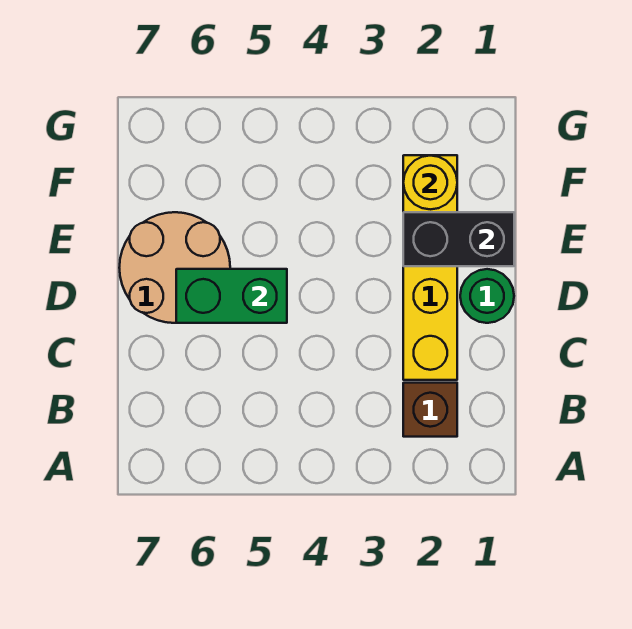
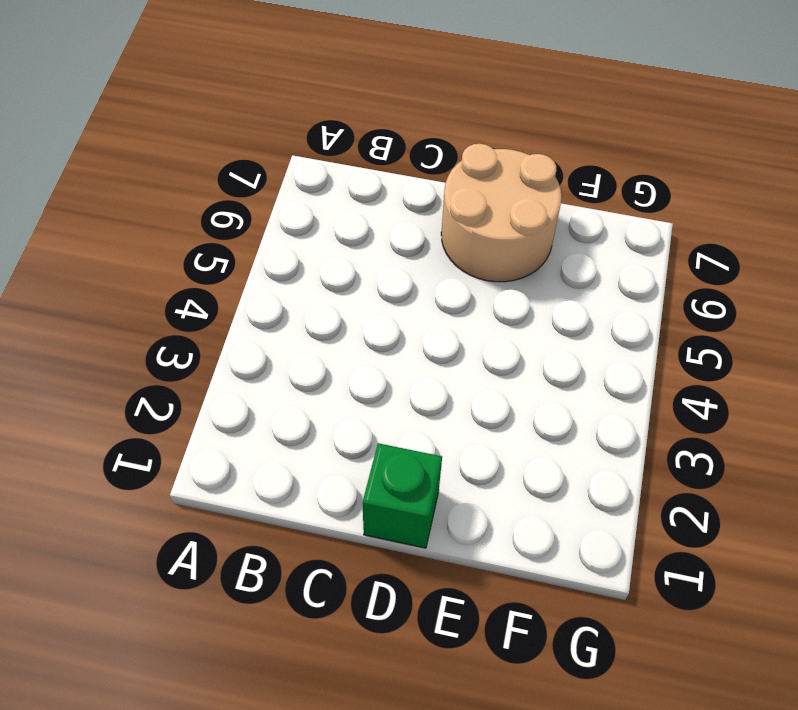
green brick D1 level 1 -> green round brick D1 level 1
none -> brown brick B2 level 1
none -> yellow brick C2:F2 level 1

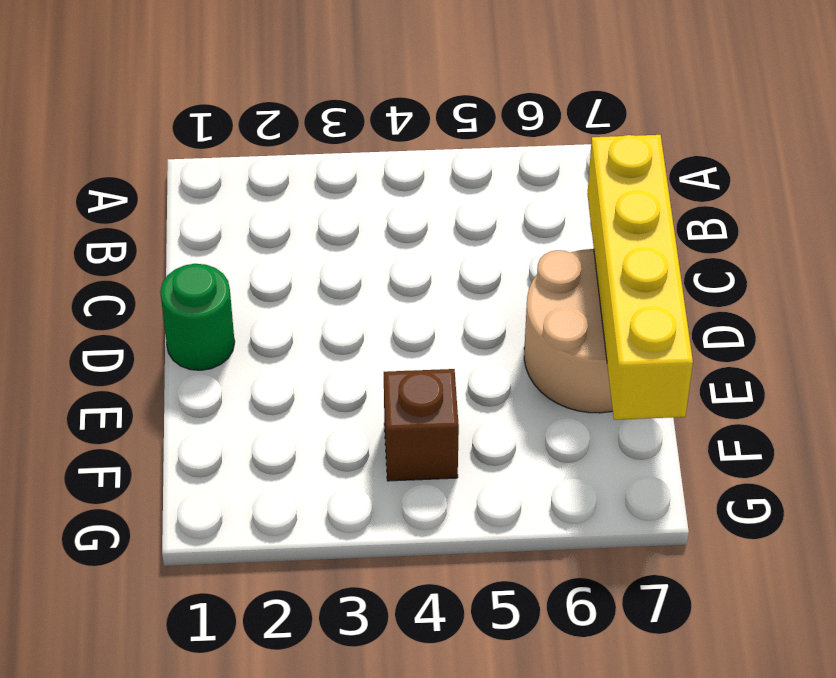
yellow brick C7:F7 level 2 -> yellow brick C2:F2 level 1
brown brick F4 level 1 -> brown brick B2 level 1
none -> green brick D5:D6 level 2
none -> black brick E1:E2 level 2

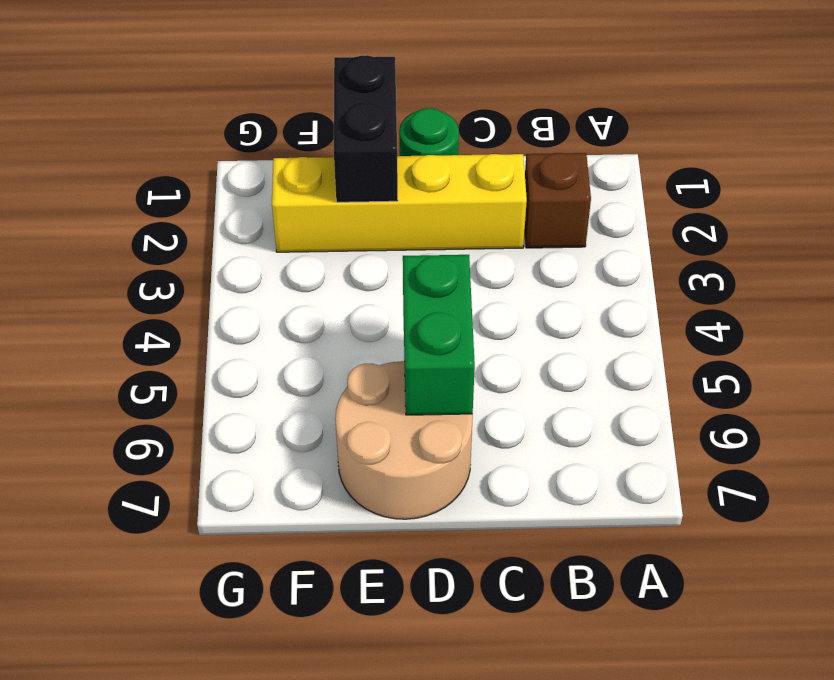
none -> yellow round brick F2 level 2

